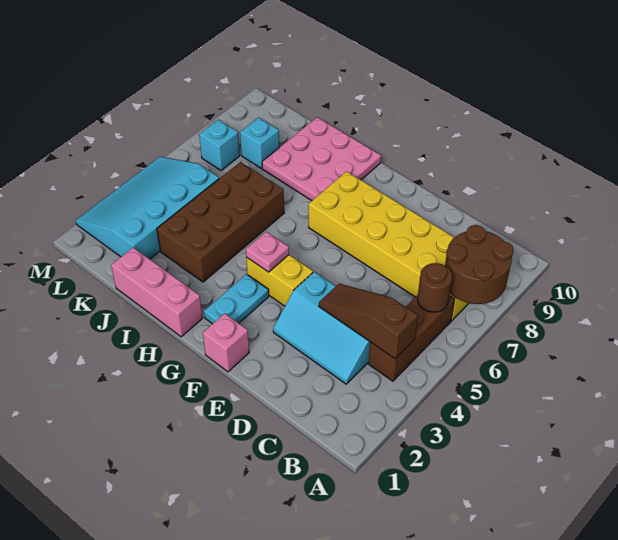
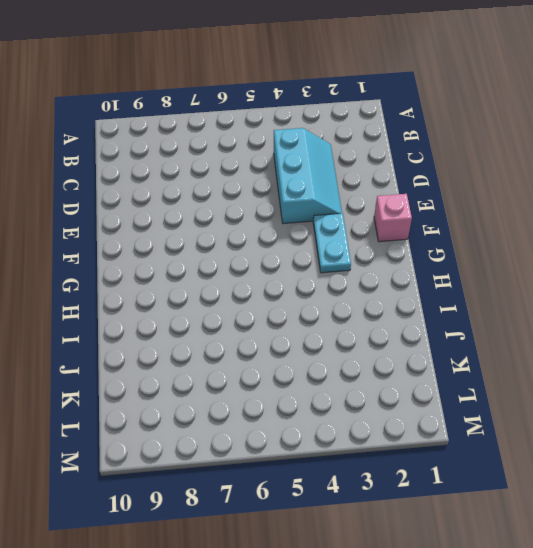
cyan plate F3:G3 level 1 -> cyan plate G2:G3 level 1
none -> brown brick B4:B6 level 1
none -> yellow brick B7:G8 level 1
none -> yellow brick F4:G4 level 1

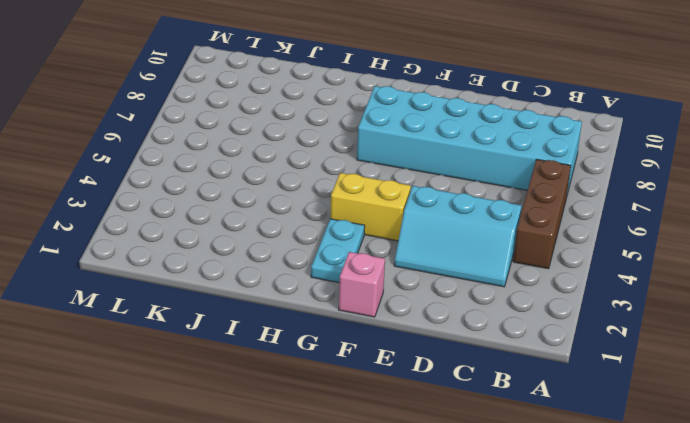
cyan brick B7:G8 level 1 -> yellow brick B7:G8 level 1
none -> pink brick H1:J1 level 1
none -> pink plate H8:J10 level 1
none -> brown brick I3:J6 level 1

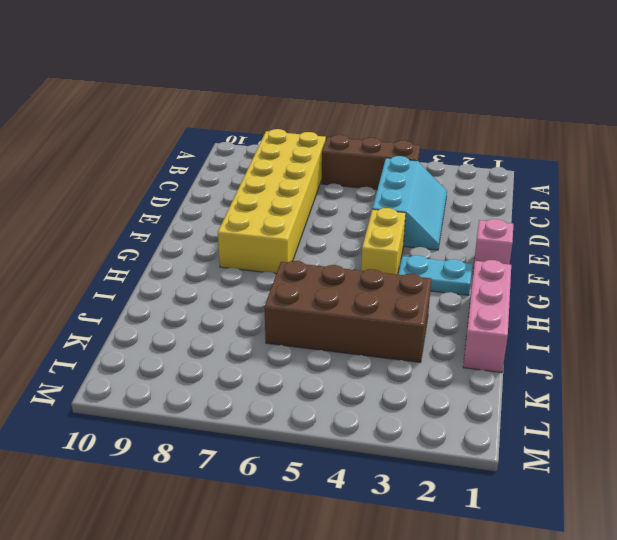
none -> pink plate H8:J10 level 1
none -> cyan slope K2:M5 level 1 top K
none -> cyan brick K8 level 1

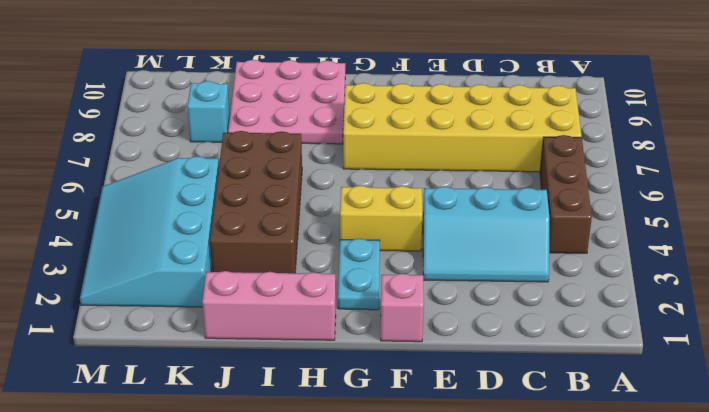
none -> cyan brick L7 level 1
none -> brown round brick A7:B8 level 2
none -> brown slope B4:D4 level 2 top B

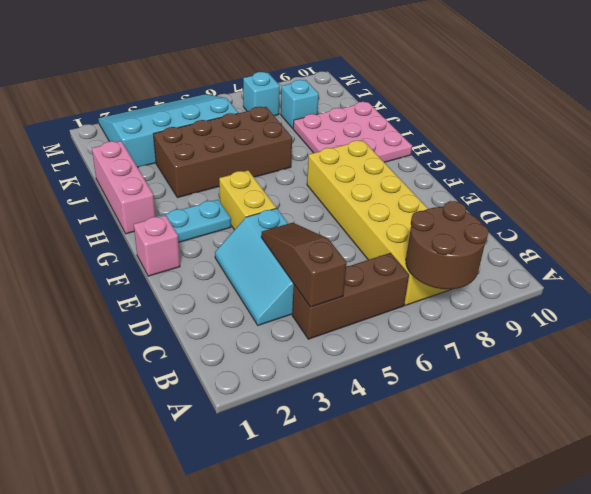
none -> brown round brick B6 level 2
none -> pink plate G4 level 2

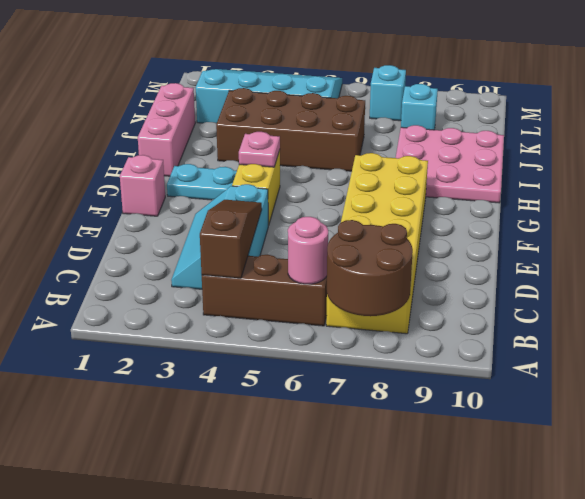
pink round brick B6 level 2 -> brown round brick B6 level 2

